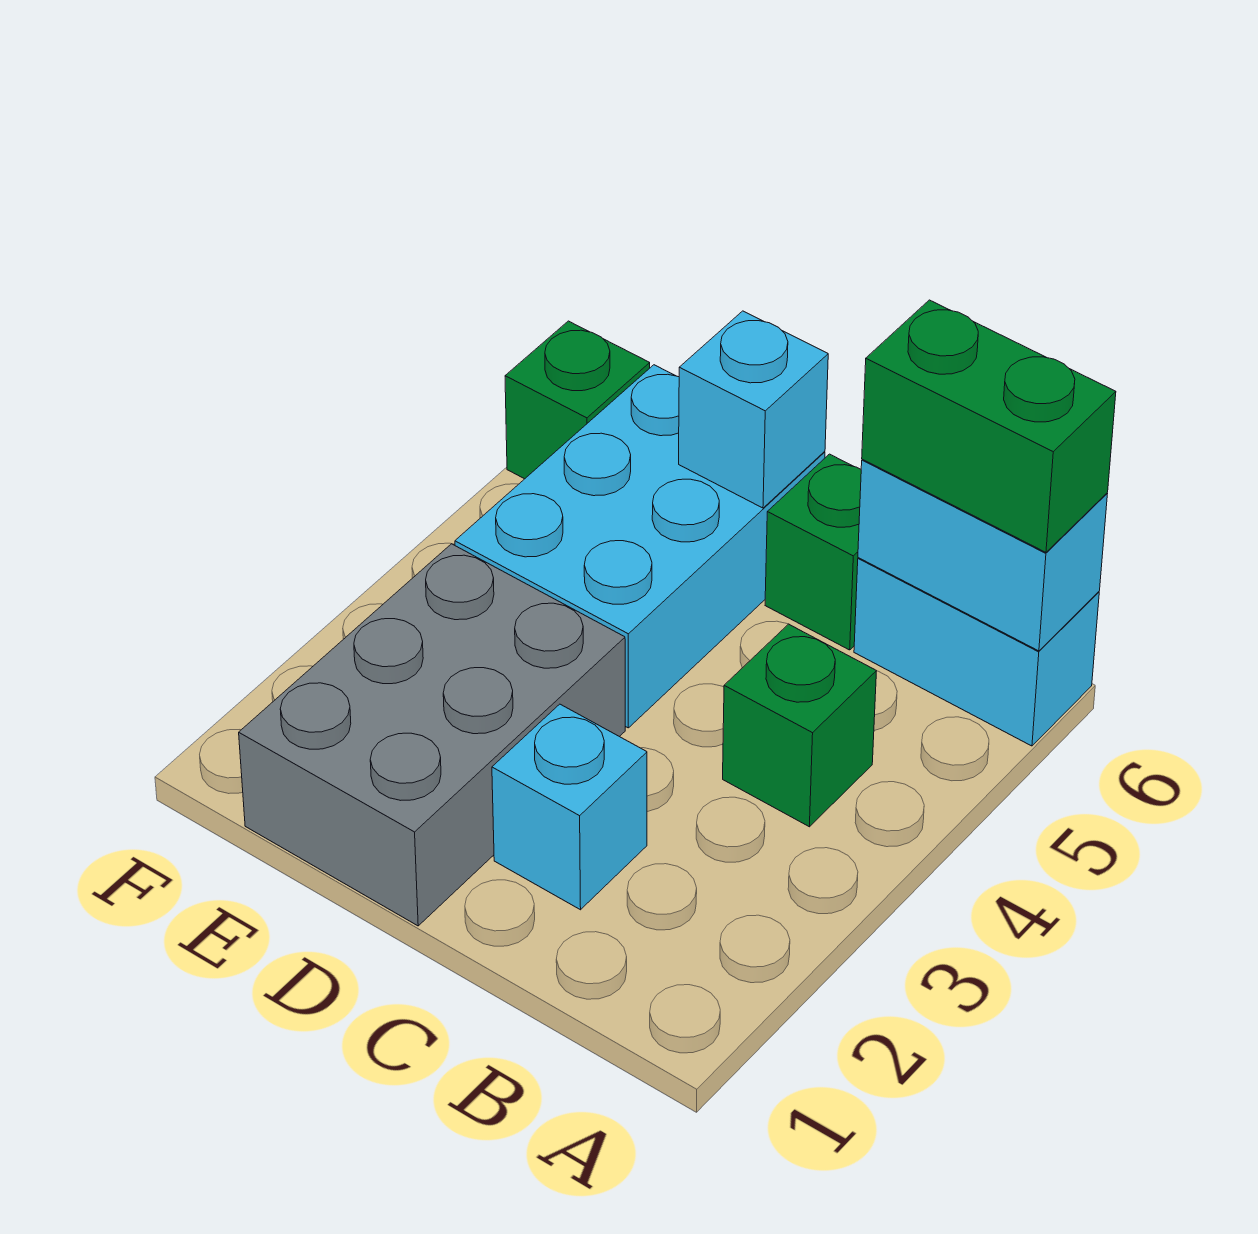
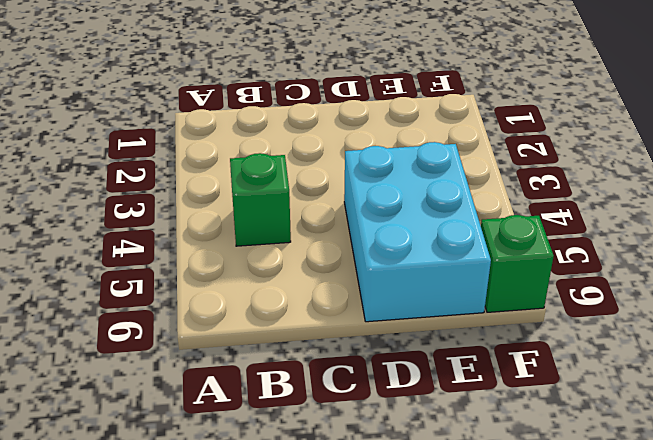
none -> cyan brick A6:B6 level 1
none -> cyan brick C2 level 1

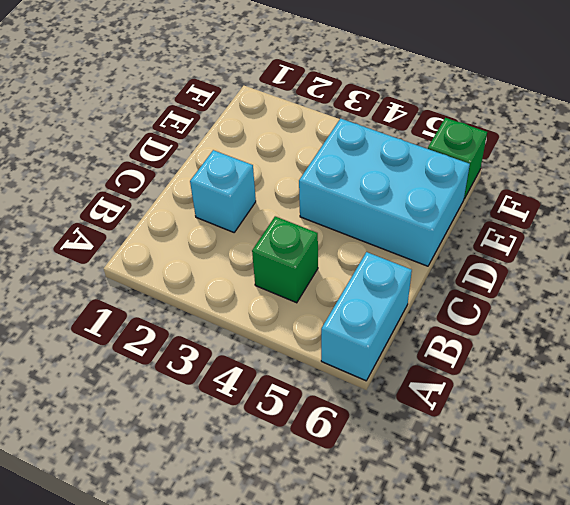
none -> green brick C6 level 1
none -> grey brick D1:E3 level 1

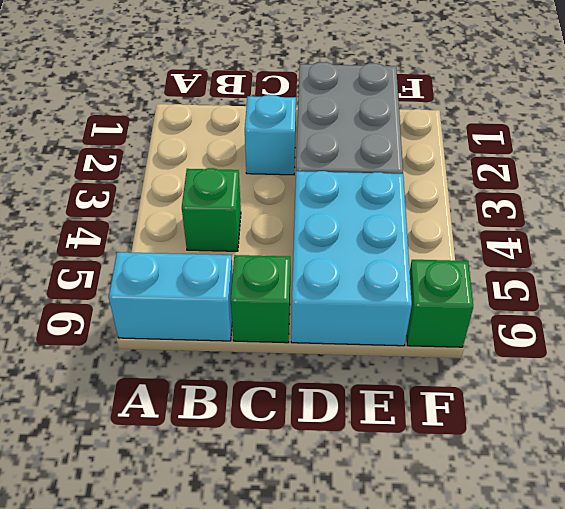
none -> cyan brick A6:B6 level 2
none -> cyan brick D6 level 2

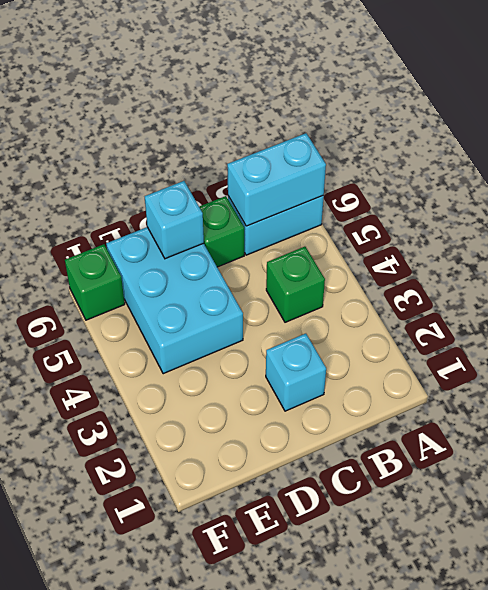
none -> grey brick D1:E3 level 1
none -> green brick A6:B6 level 3

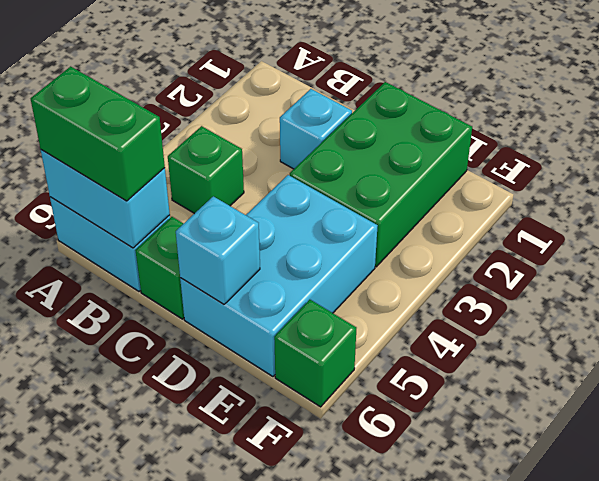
green brick D1:E3 level 1 -> grey brick D1:E3 level 1

